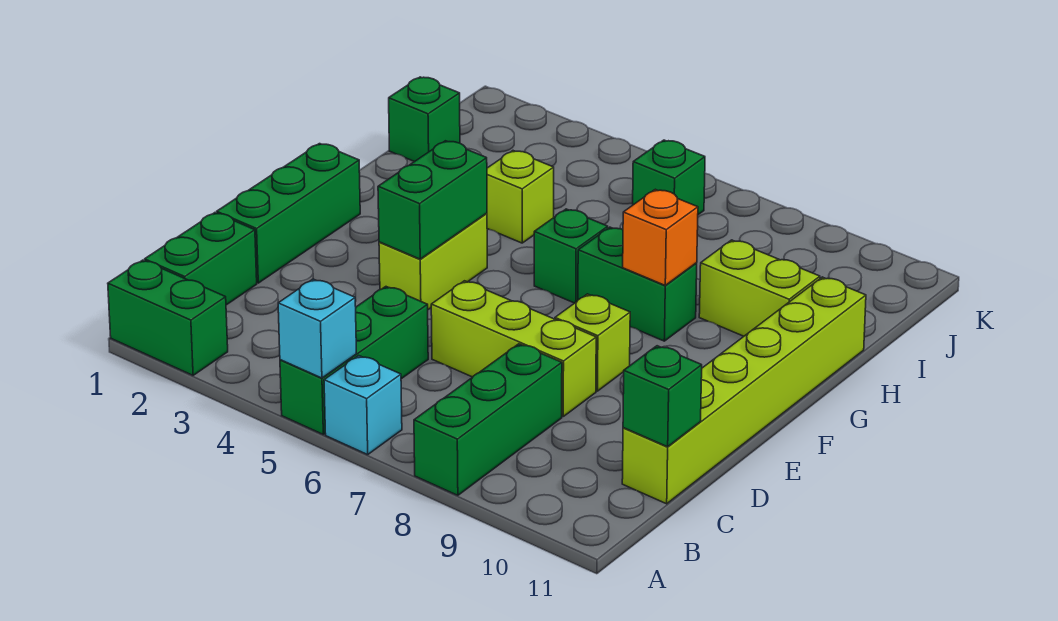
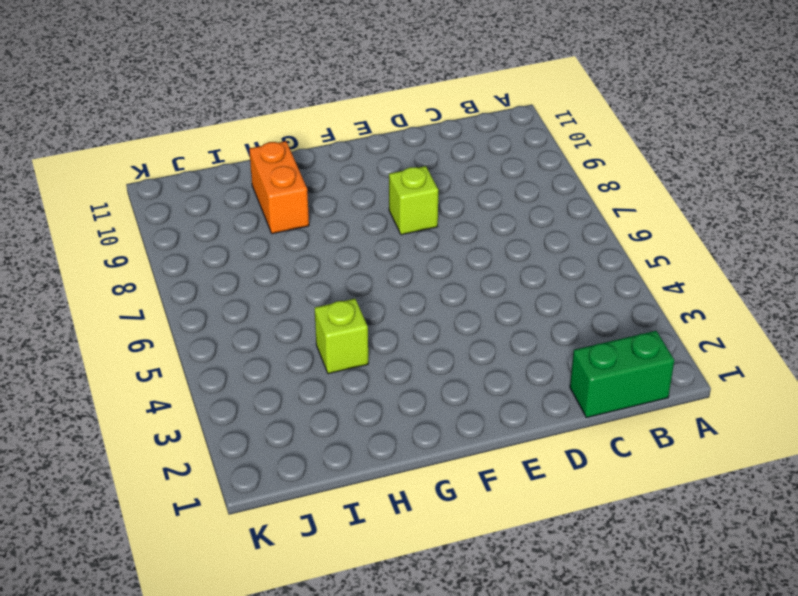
orange brick H9:H10 level 1 -> lime brick H9:H10 level 1
none -> green brick A1:A2 level 1
none -> green brick A5:C5 level 1
none -> cyan brick A6 level 1

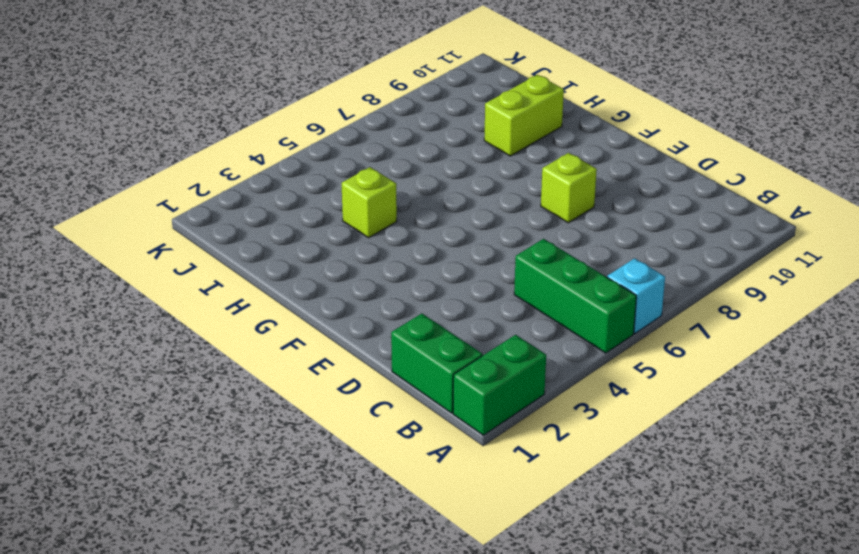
none -> green brick A8:C8 level 1
none -> lime brick C11:H11 level 1
none -> green brick D1:F1 level 1

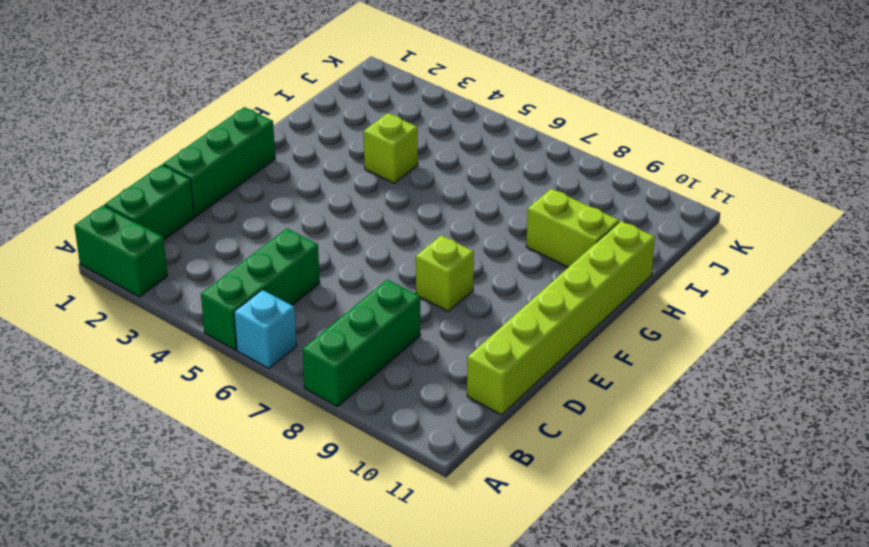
none -> lime brick D6:D8 level 1
none -> lime brick E4:F4 level 1
none -> green brick G6 level 1

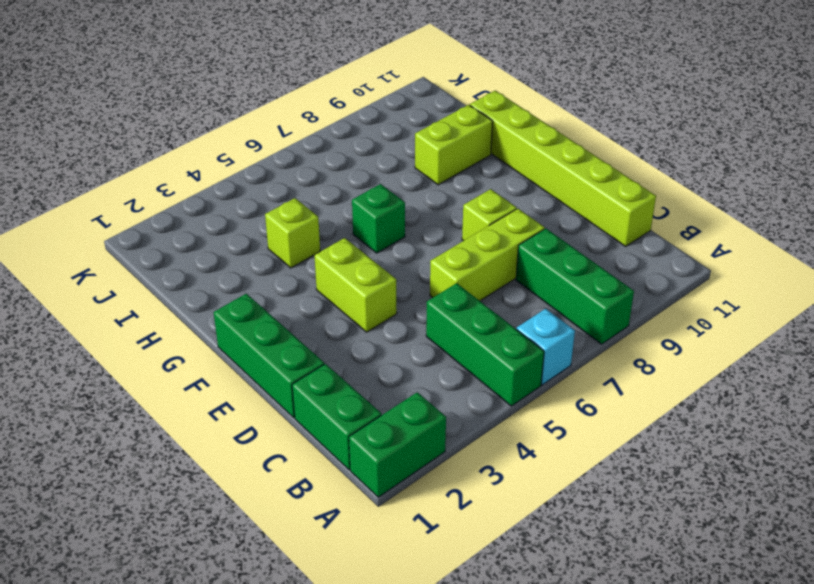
none -> green brick G7:G8 level 1
none -> green brick I1 level 1
none -> green brick J6 level 1

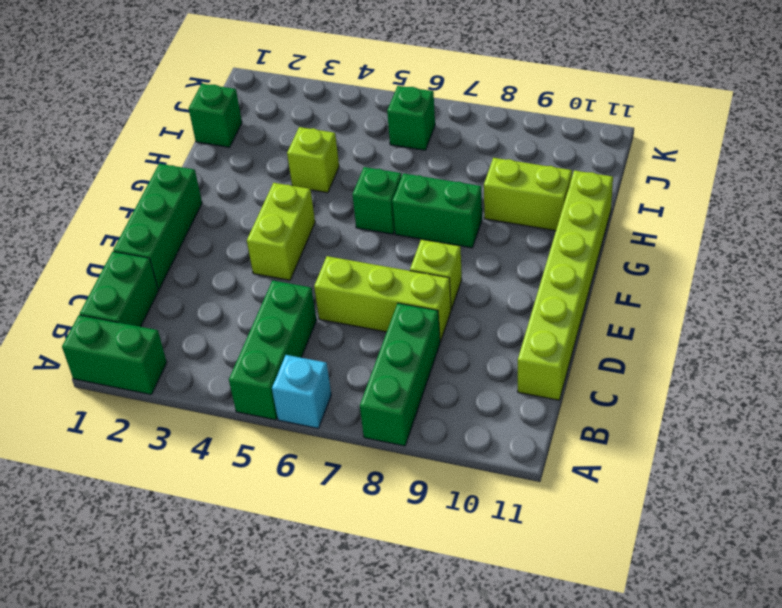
none -> cyan brick A5 level 2
none -> green brick C11 level 2
none -> green brick E4:F4 level 2

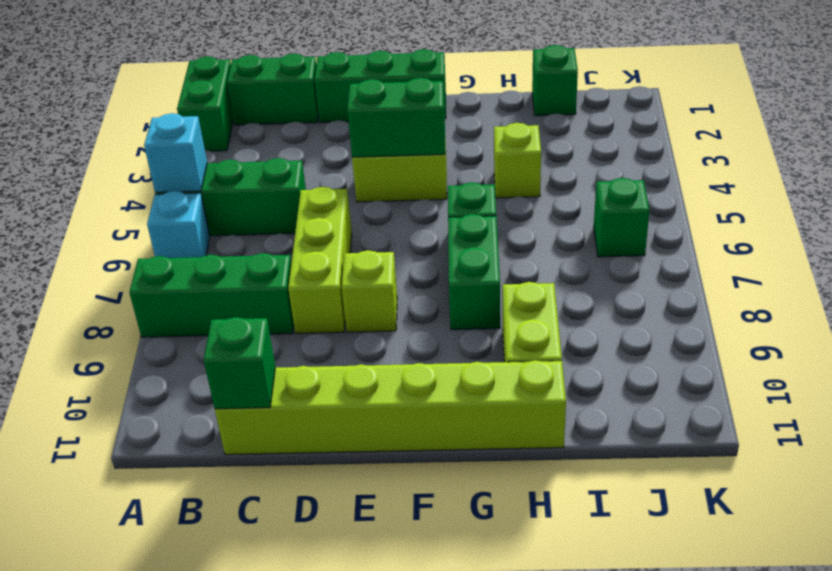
none -> orange brick G8 level 2

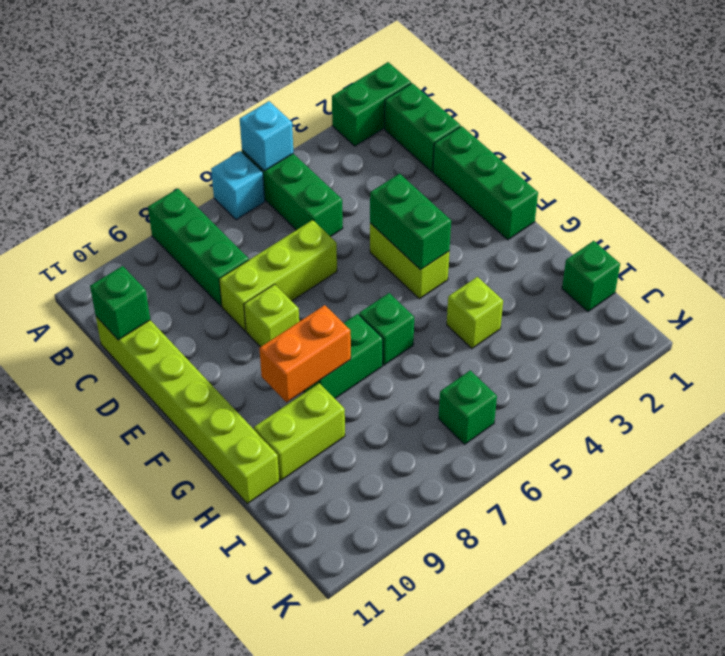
orange brick G8:G9 level 2 -> orange brick G8 level 2

